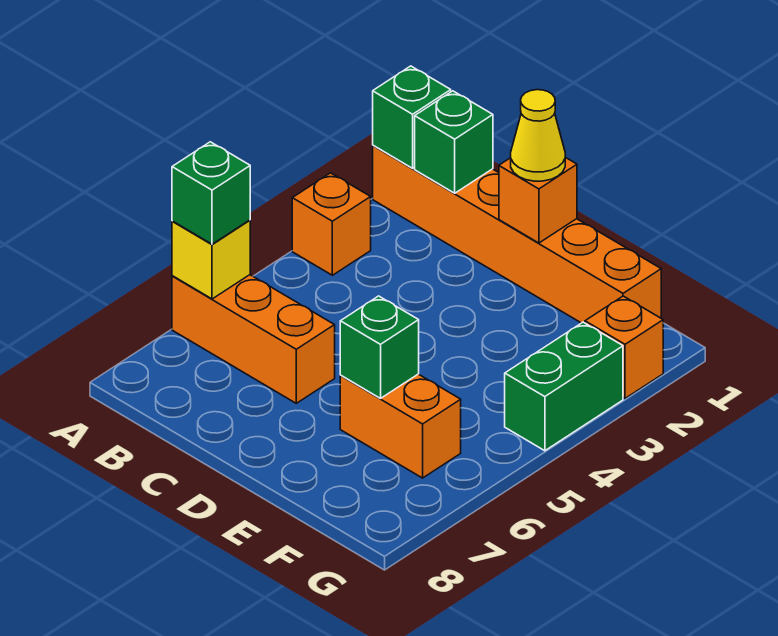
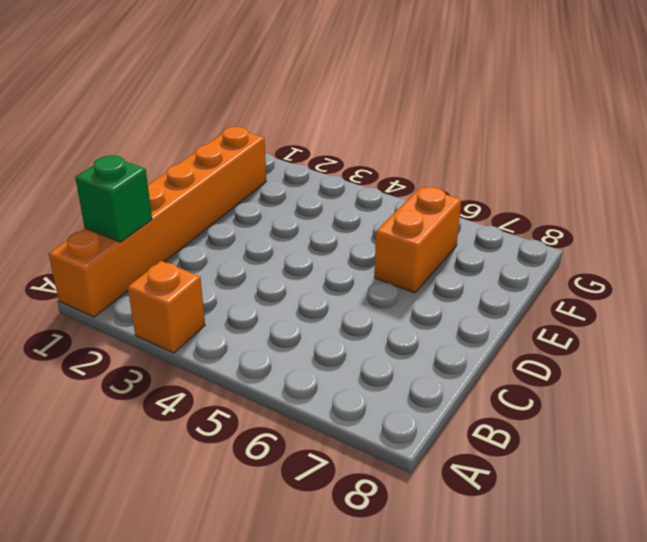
none -> orange brick A6:C6 level 1
none -> orange brick G2 level 1
none -> green brick G3:G4 level 1

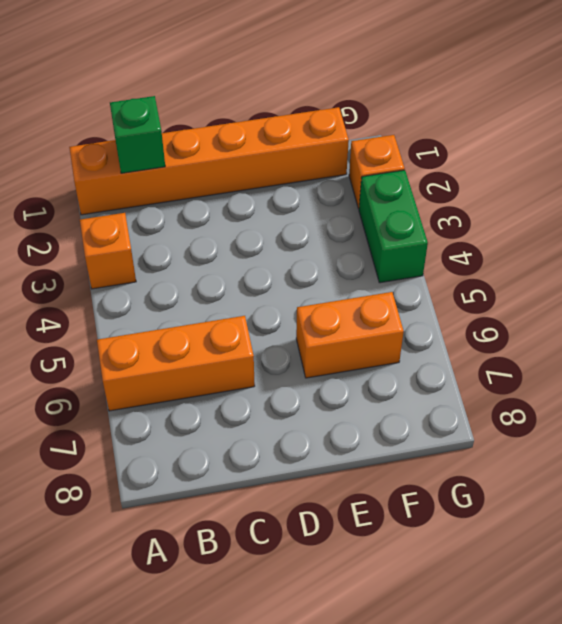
none -> green brick A1 level 2
none -> yellow brick A6 level 2
none -> orange brick D1 level 2

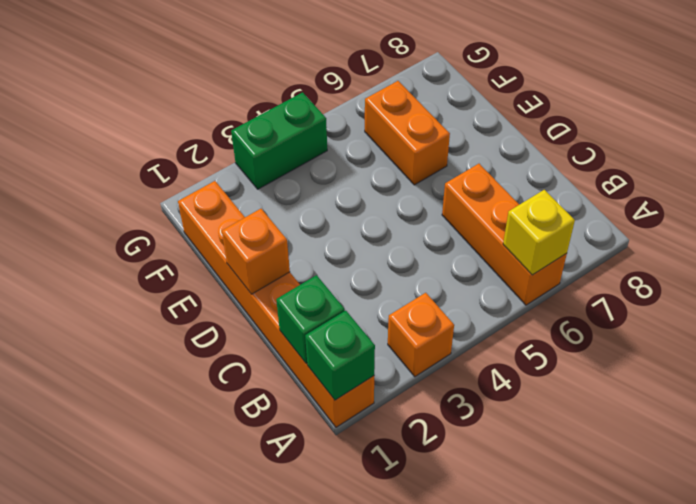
none -> orange brick G2 level 1
none -> green brick E6 level 2
none -> green brick A6 level 3

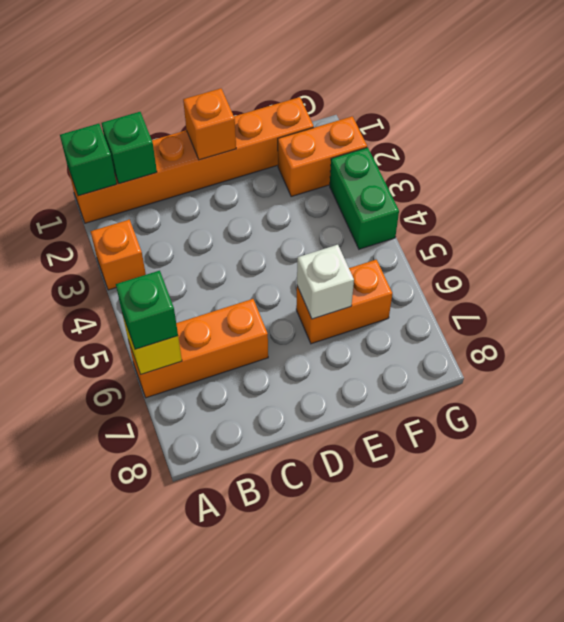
white brick E6 level 2 -> green brick E6 level 2
orange brick F2:G2 level 1 -> orange brick G2 level 1
none -> yellow cone D1 level 3

